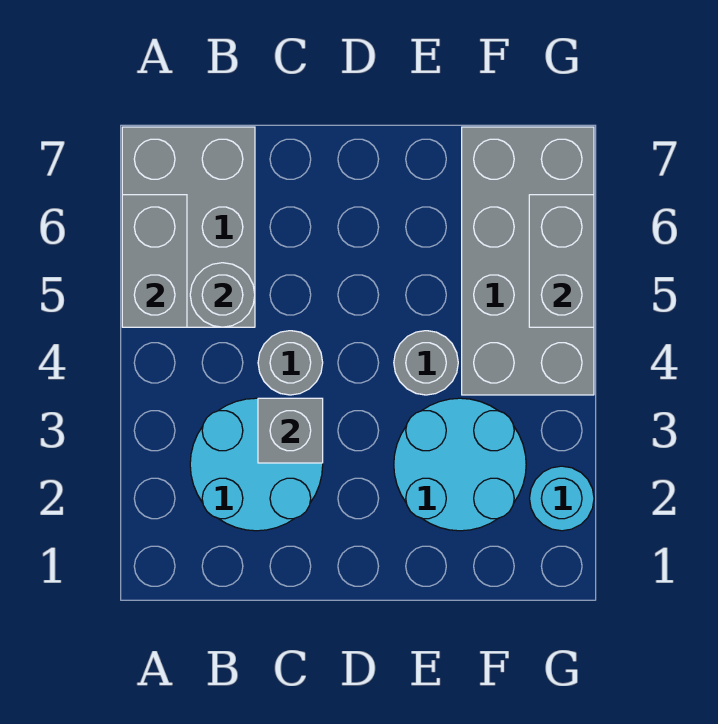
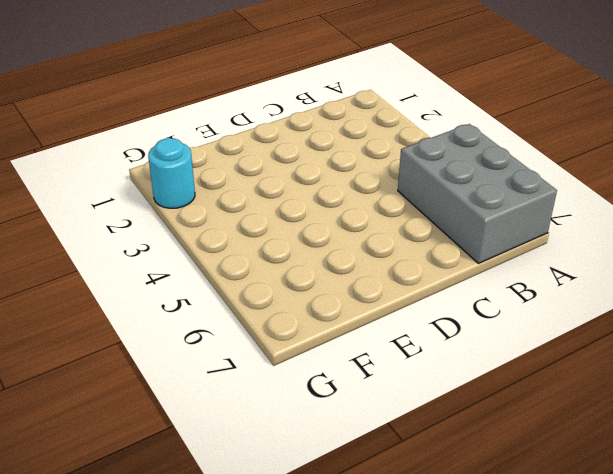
none -> cyan round brick B2:C3 level 1
none -> grey round brick C4 level 1

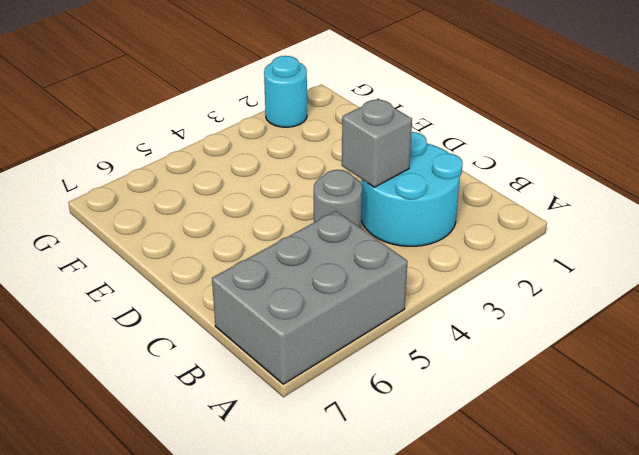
none -> cyan round brick E2:F3 level 1
none -> grey round brick E4 level 1

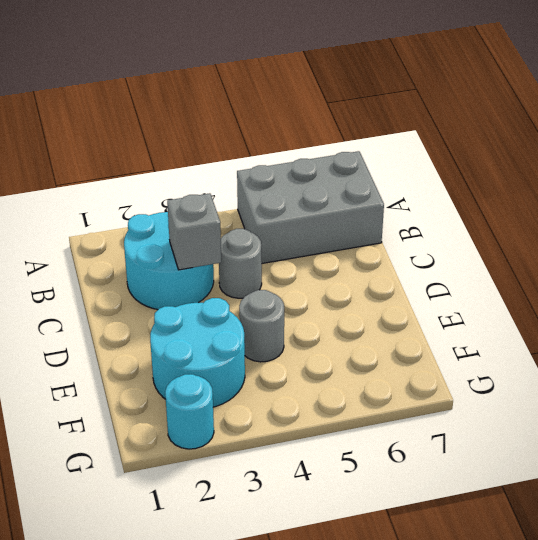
none -> grey brick F4:G7 level 1
none -> grey brick A5:A6 level 2

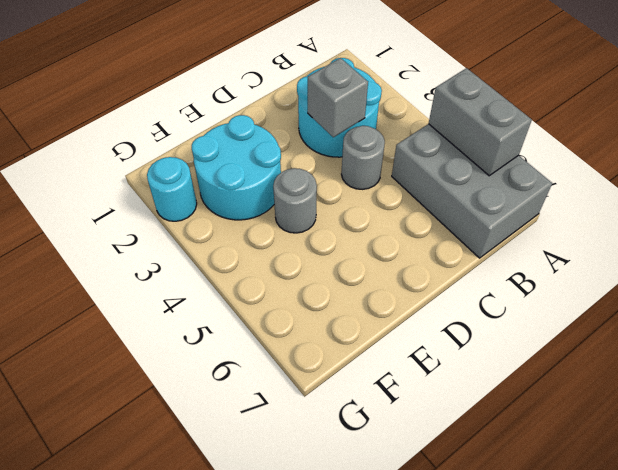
none -> grey brick F4:G7 level 1
none -> grey round brick B5 level 2

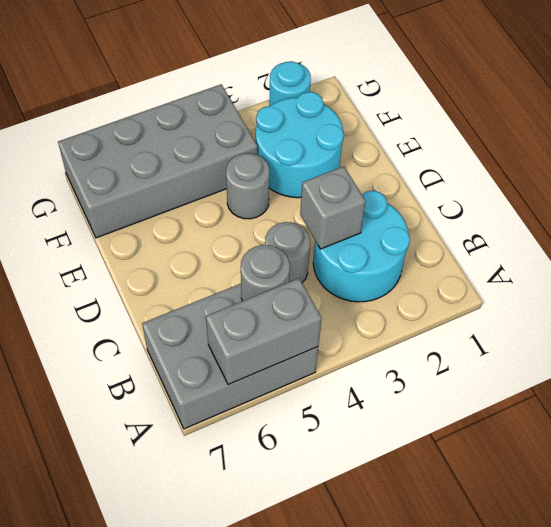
none -> grey brick G5:G6 level 2

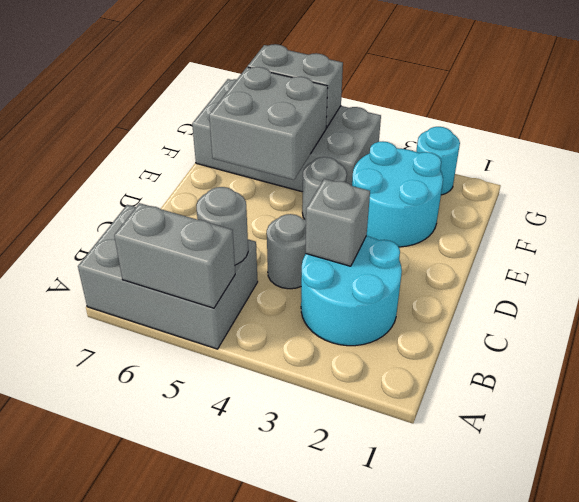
grey brick E5:F6 level 2 -> none

